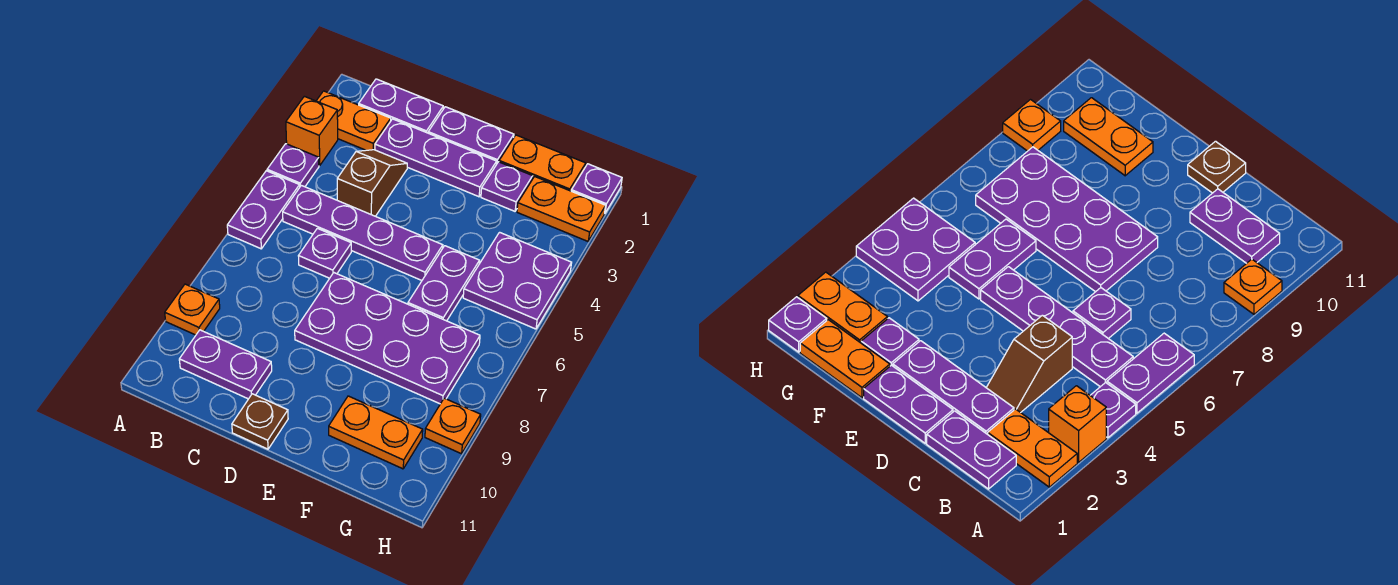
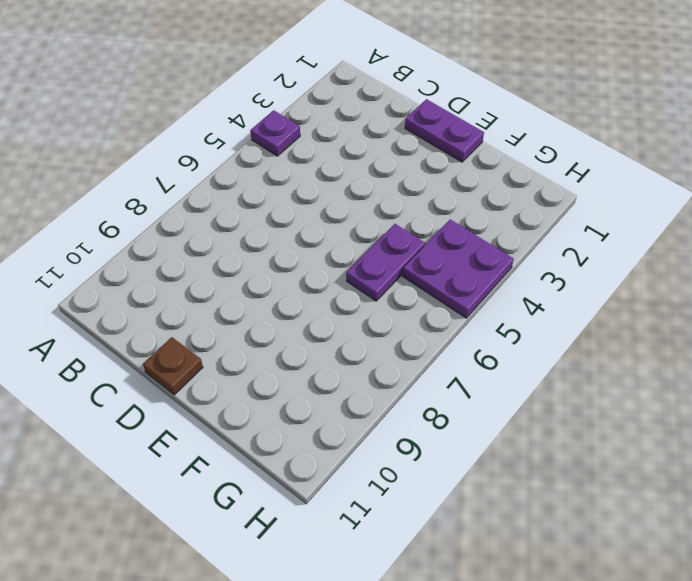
none -> orange plate A2:B2 level 1
none -> orange brick A3 level 1
none -> purple plate A5:A6 level 1

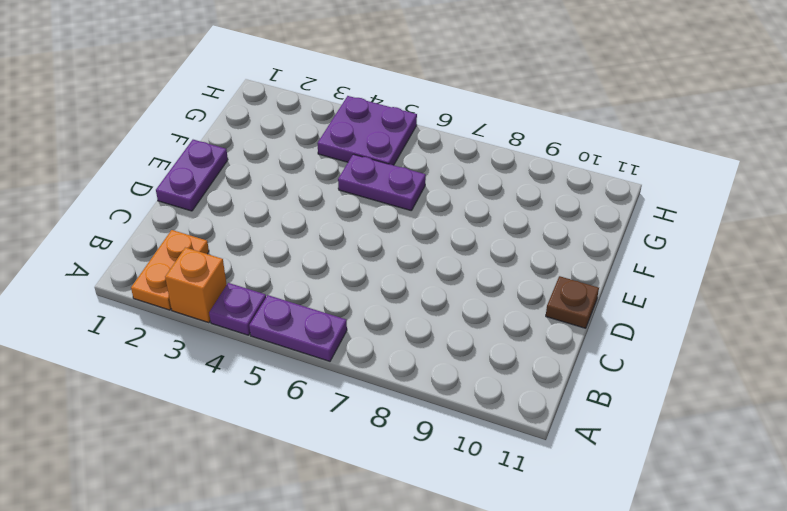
none -> orange plate A9 level 1
none -> purple plate B1:C1 level 1
none -> purple plate B5:E5 level 1

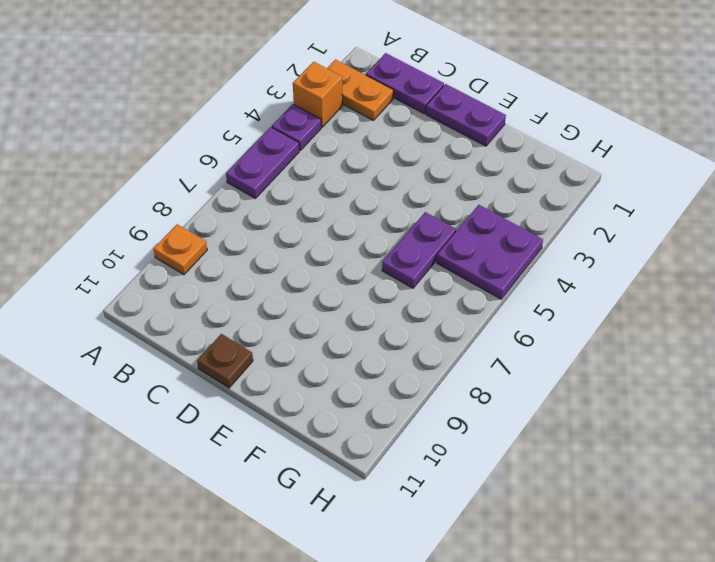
none -> purple plate B5:E5 level 1
none -> purple plate B10:C10 level 1
none -> purple plate C2:E2 level 1

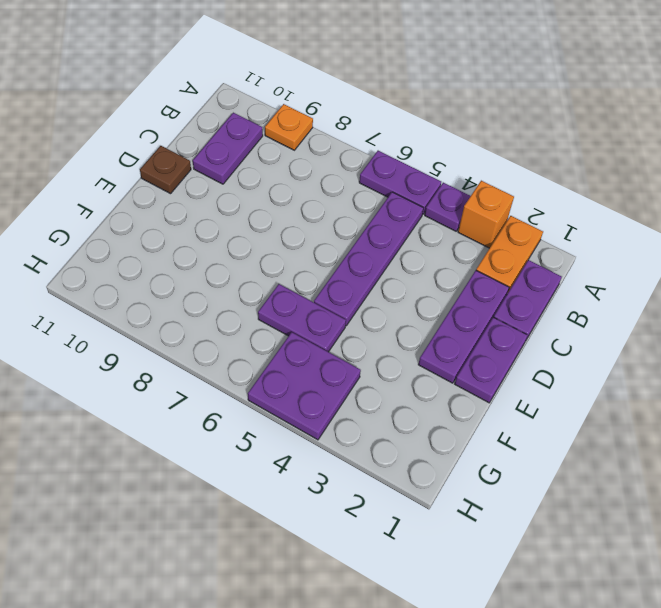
none -> brown slope C3:C4 level 1 top 4
none -> purple plate C6 level 1
none -> purple plate D7:G8 level 1

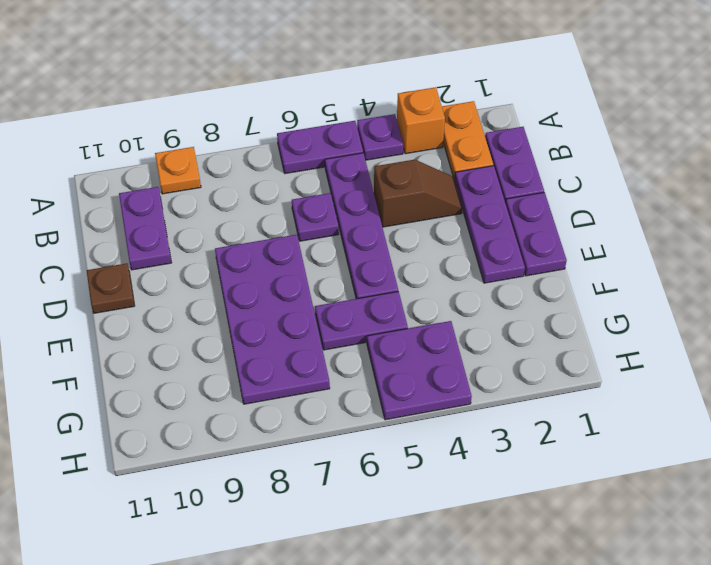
none -> orange plate F1:G1 level 1
none -> purple plate F2 level 1
none -> orange plate F10:G10 level 1

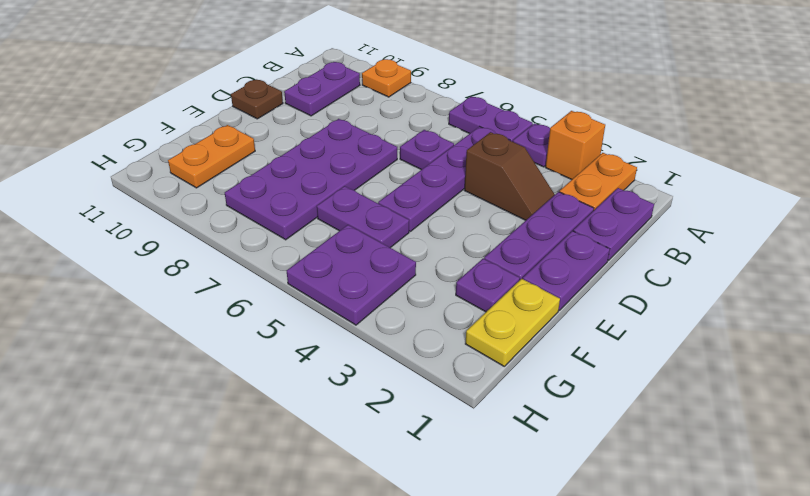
yellow plate F1:G1 level 1 -> orange plate F1:G1 level 1
none -> orange plate G2:H2 level 1
none -> purple plate H1 level 1
none -> orange plate H9 level 1

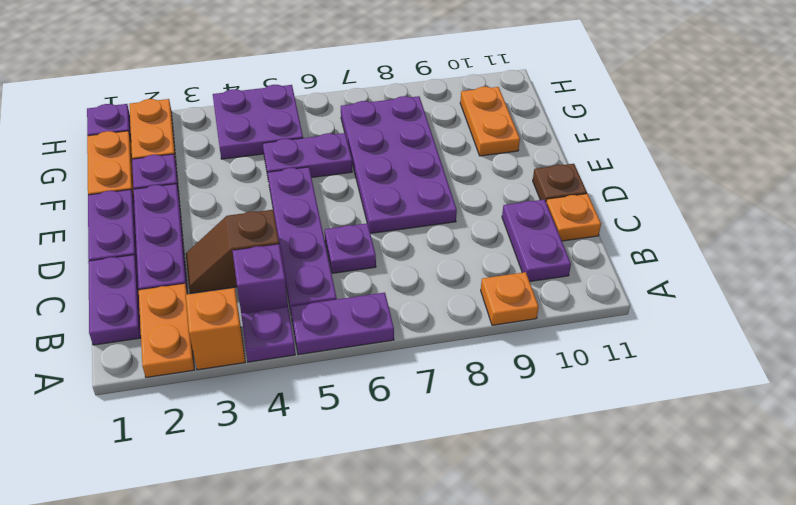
purple brick B4 level 1 -> none
orange plate C11 level 1 -> orange plate H9 level 1

